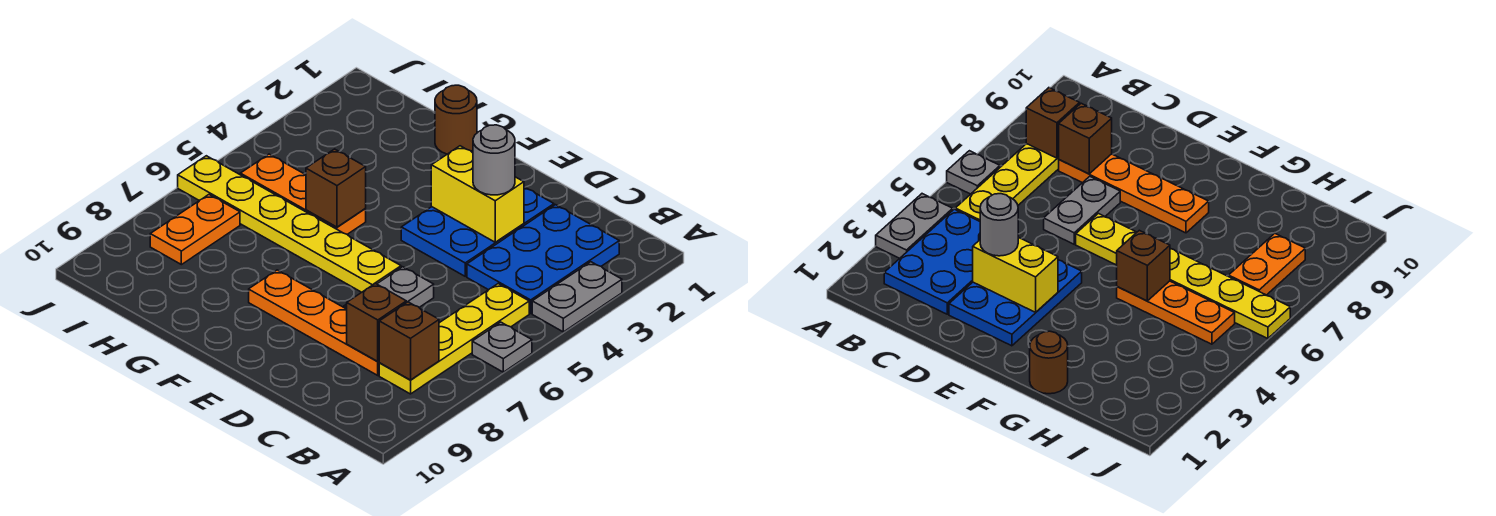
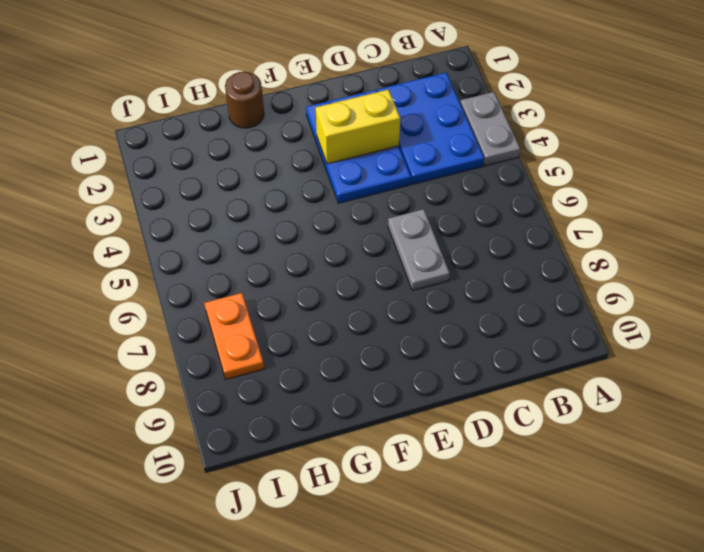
none -> grey plate A6 level 1
none -> yellow plate B5:B8 level 1
none -> orange plate C8:F8 level 1

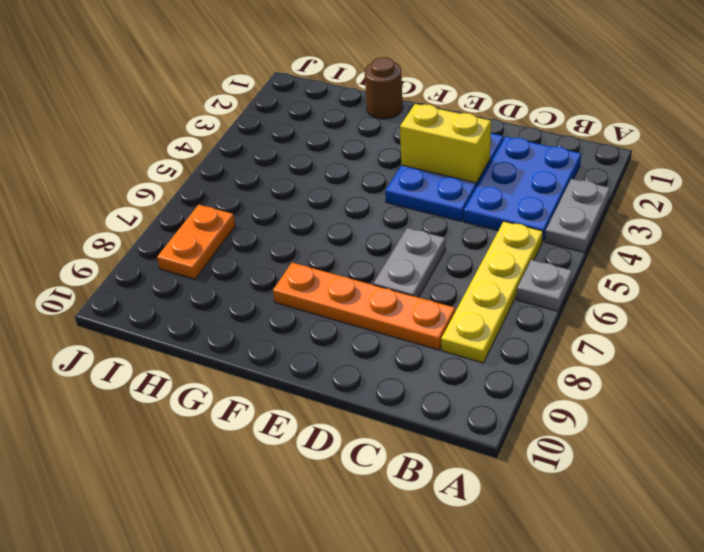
none -> yellow plate E6:J6 level 1
none -> orange plate G5:I5 level 1
none -> brown brick B8 level 2

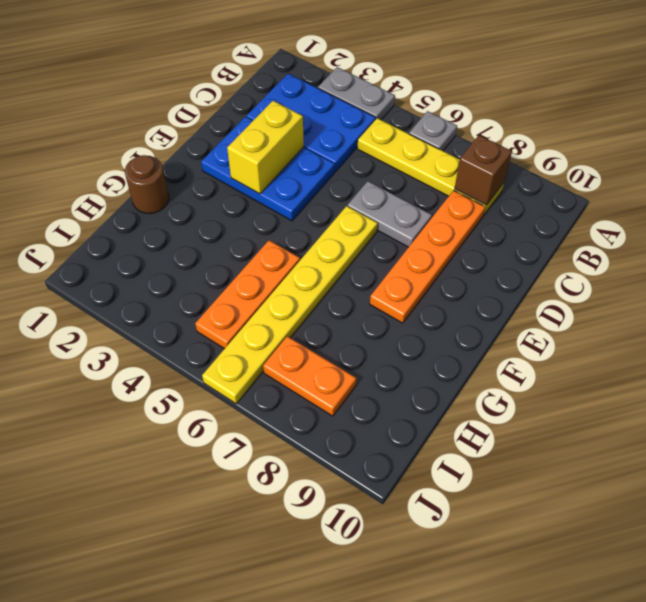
none -> brown brick C8 level 2
none -> brown brick G5 level 2
none -> grey round brick D3 level 3

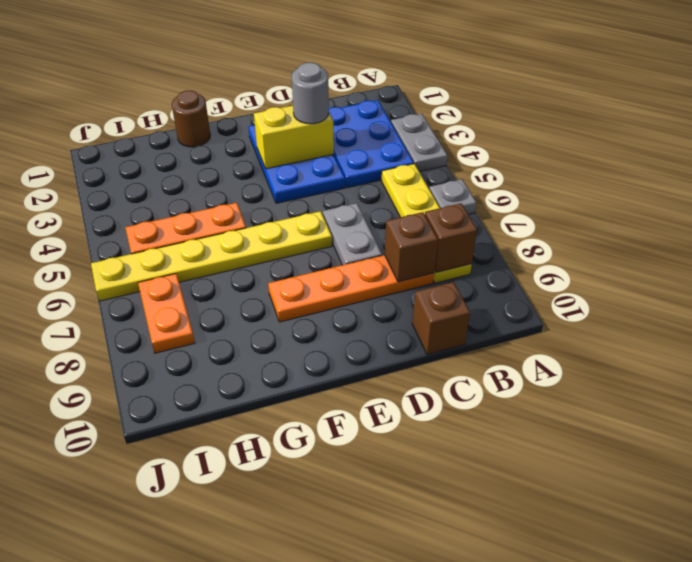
brown brick C10 level 1 -> brown brick G5 level 2

